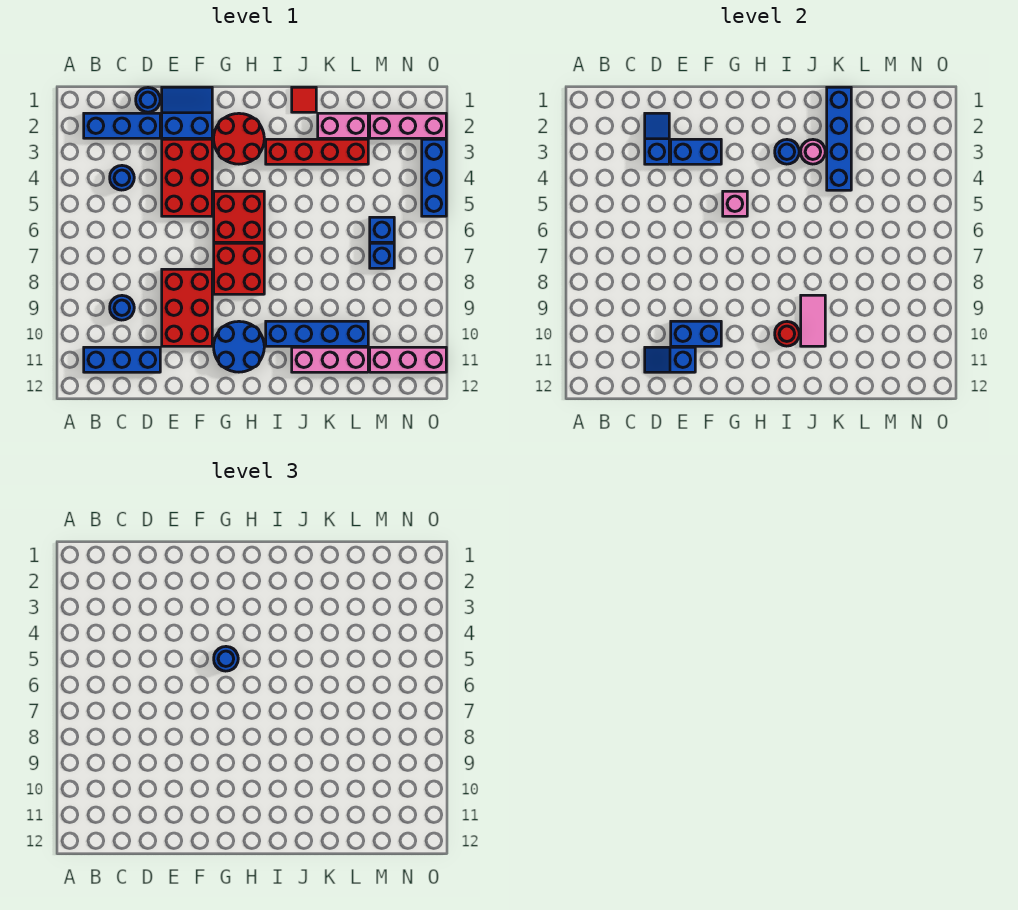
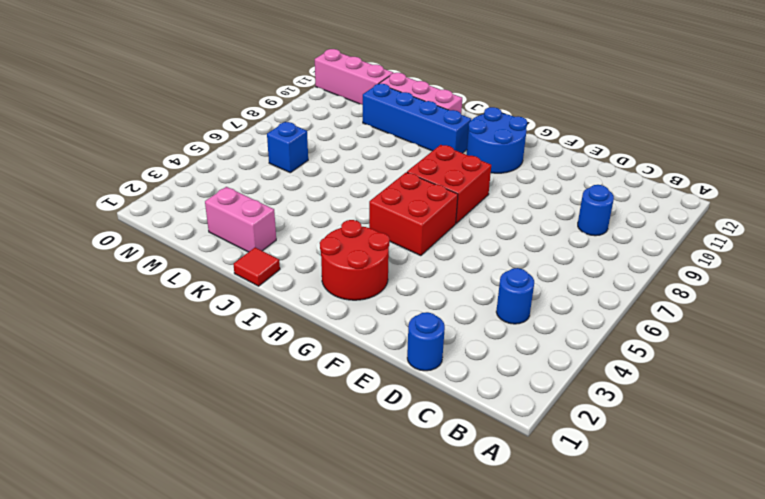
none -> blue brick B2:D2 level 1
none -> blue brick B11:D11 level 1
none -> blue slope E1:F2 level 1 top 2
none -> red brick E3:F5 level 1

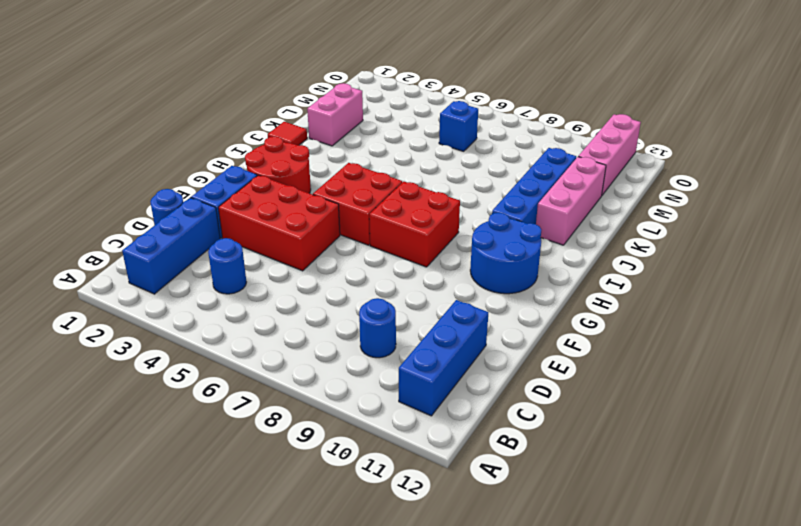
none -> red brick E8:F10 level 1
none -> red brick I3:L3 level 1
none -> pink brick M2:O2 level 1
none -> blue brick M7 level 1

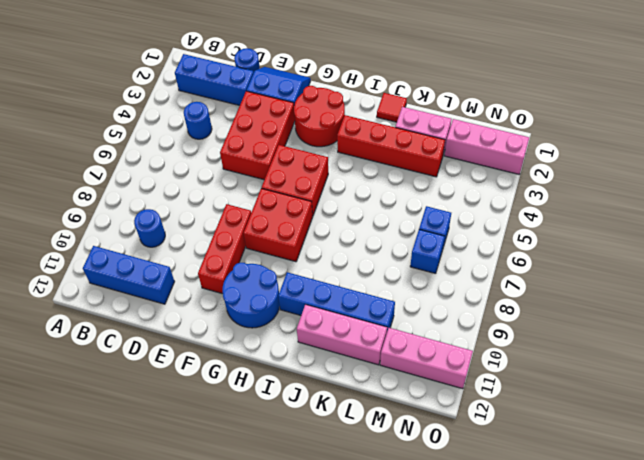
red brick F8:F10 level 1 -> red brick E8:F10 level 1
none -> blue brick O3:O5 level 1
none -> blue slope D2:D3 level 2 top 3
none -> blue slope D11:E11 level 2 top E
none -> blue brick E3:F3 level 2

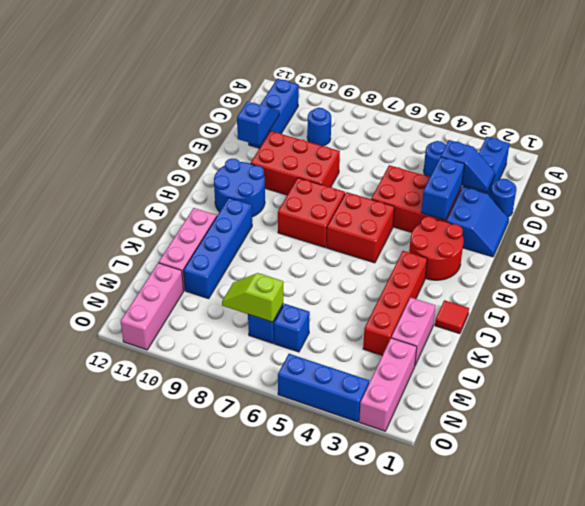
lime slope M7:M8 level 2 top 7 -> none
none -> blue brick E10:F10 level 2
none -> pink brick G5 level 2
none -> blue round brick I3 level 2
none -> red round brick I10 level 2

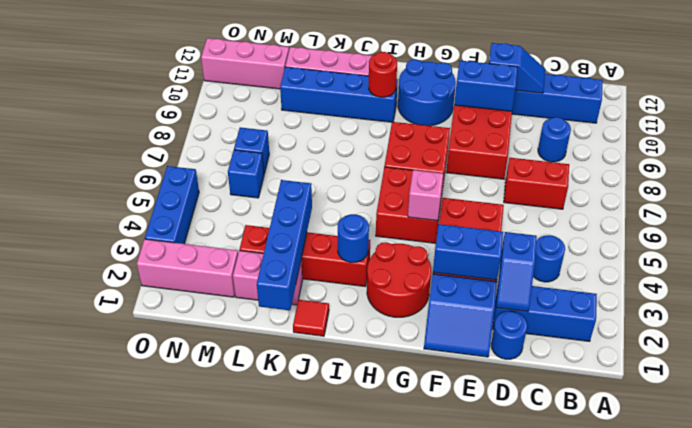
red brick C7:D7 level 1 -> none
none -> pink round brick J3 level 2
none -> pink tile J9:J10 level 2
none -> blue round brick G5 level 3

